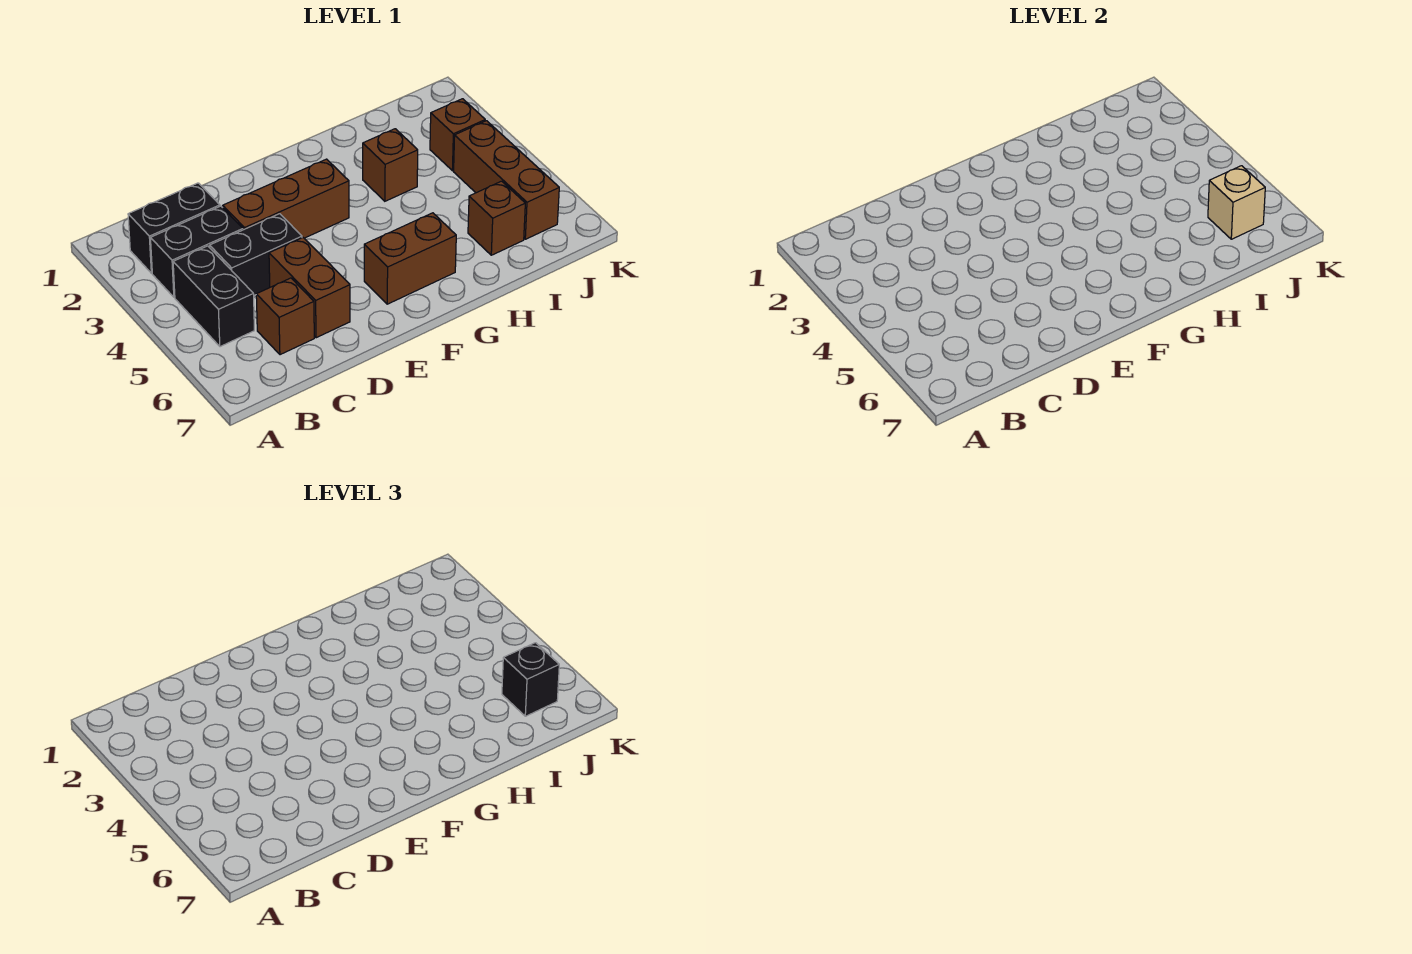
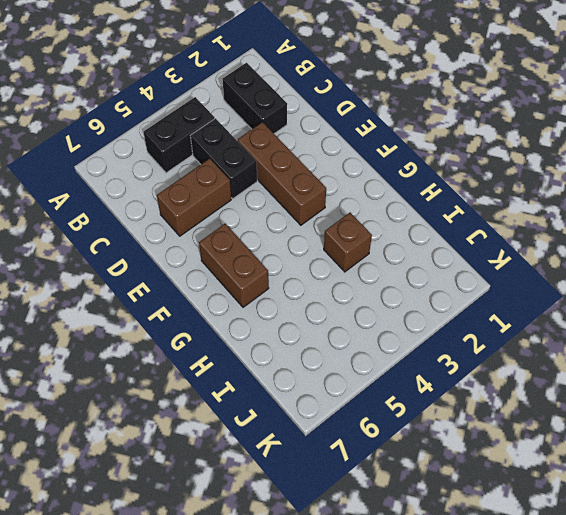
none -> black brick B3:C3 level 1
none -> brown brick C6 level 1
none -> brown brick I6 level 1

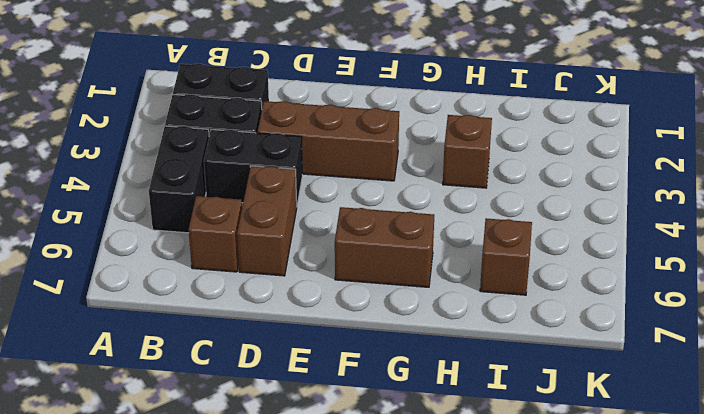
none -> brown brick J3 level 1
none -> brown brick J4:J6 level 1
none -> tan brick J6 level 2

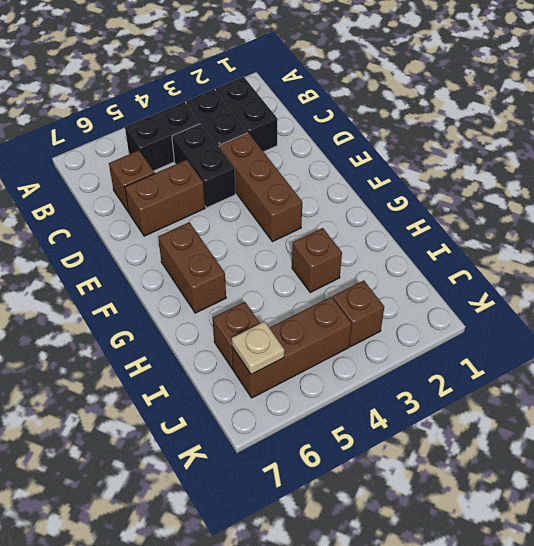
tan plate J6 level 2 -> tan brick J6 level 2
none -> black brick J6 level 3

